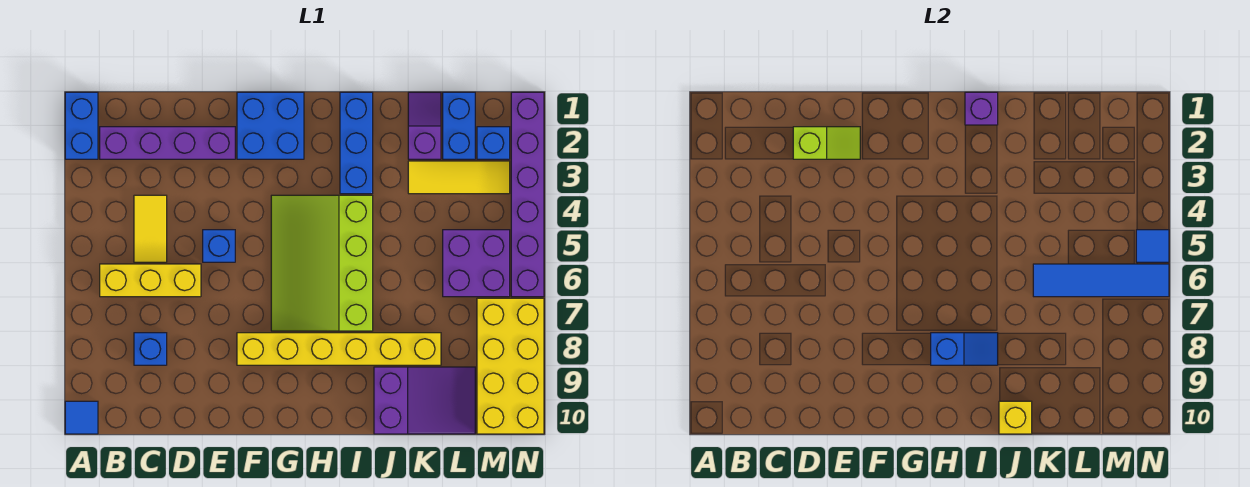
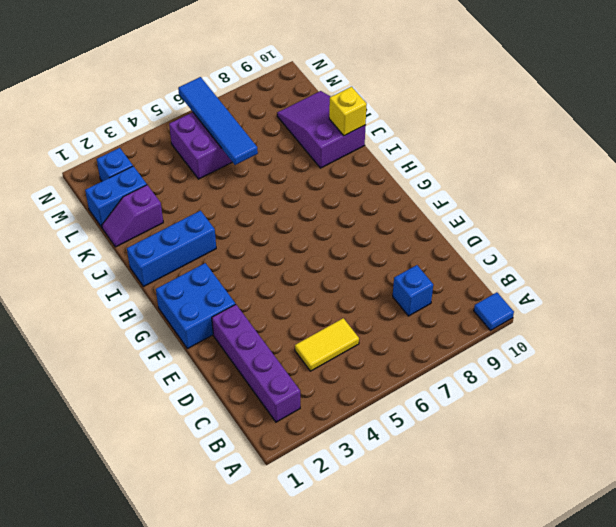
none -> blue brick A1:A2 level 1
none -> yellow brick B6:D6 level 1
none -> blue brick E5 level 1

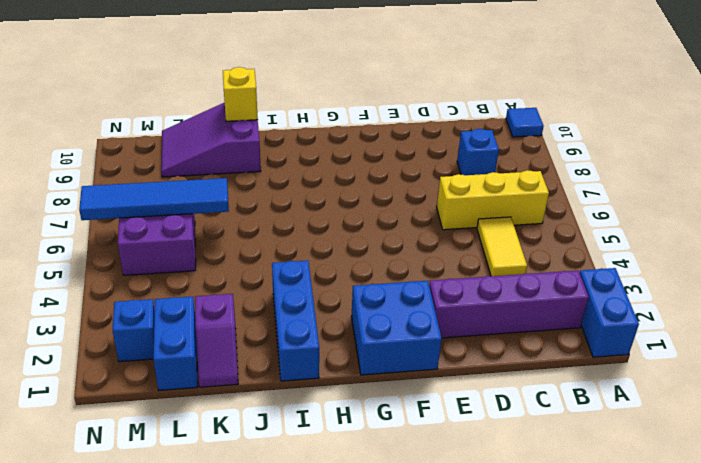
none -> blue brick E5 level 1
none -> yellow brick F8:K8 level 1
none -> lime slope G4:I7 level 1 top I

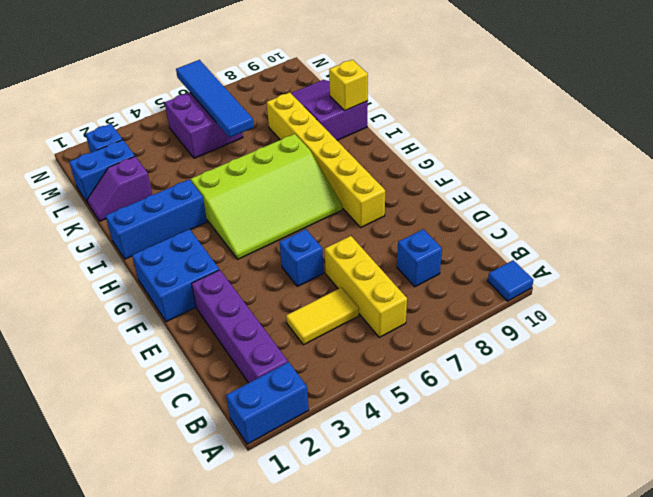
none -> yellow tile K3:M3 level 1
none -> yellow brick M7:N10 level 1
none -> purple brick N1:N6 level 1

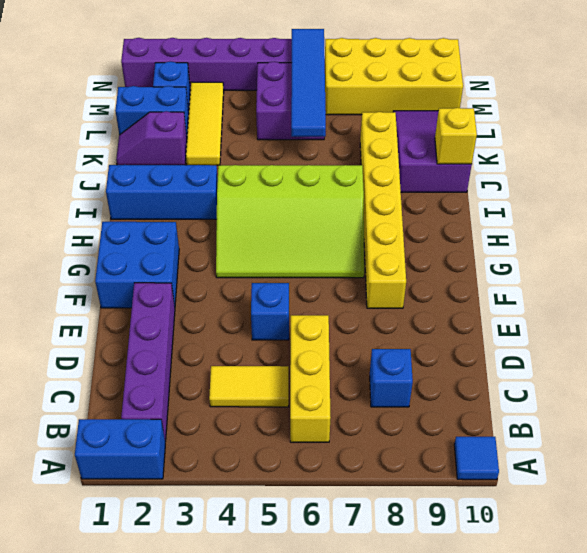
none -> lime slope D2:E2 level 2 top D
none -> blue slope H8:I8 level 2 top H
none -> purple brick I1 level 2

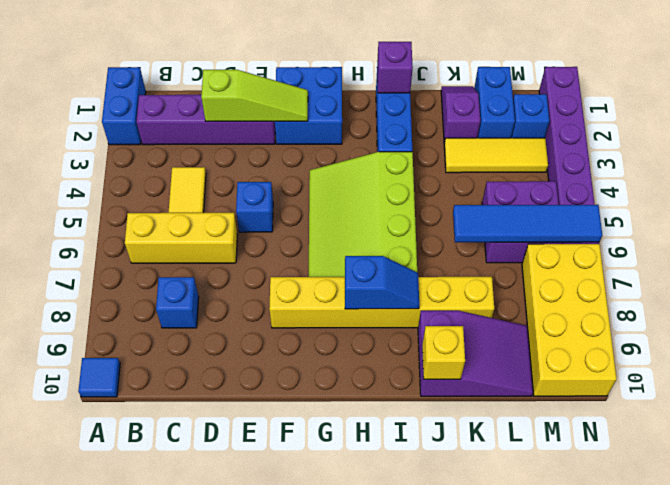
lime slope D2:F2 level 2 top D -> lime slope D2:E2 level 2 top D
none -> blue tile N5 level 2

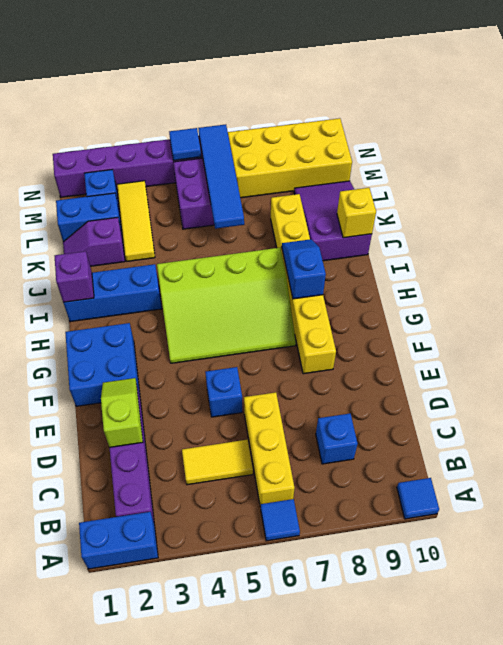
blue tile A6 level 1 -> none

